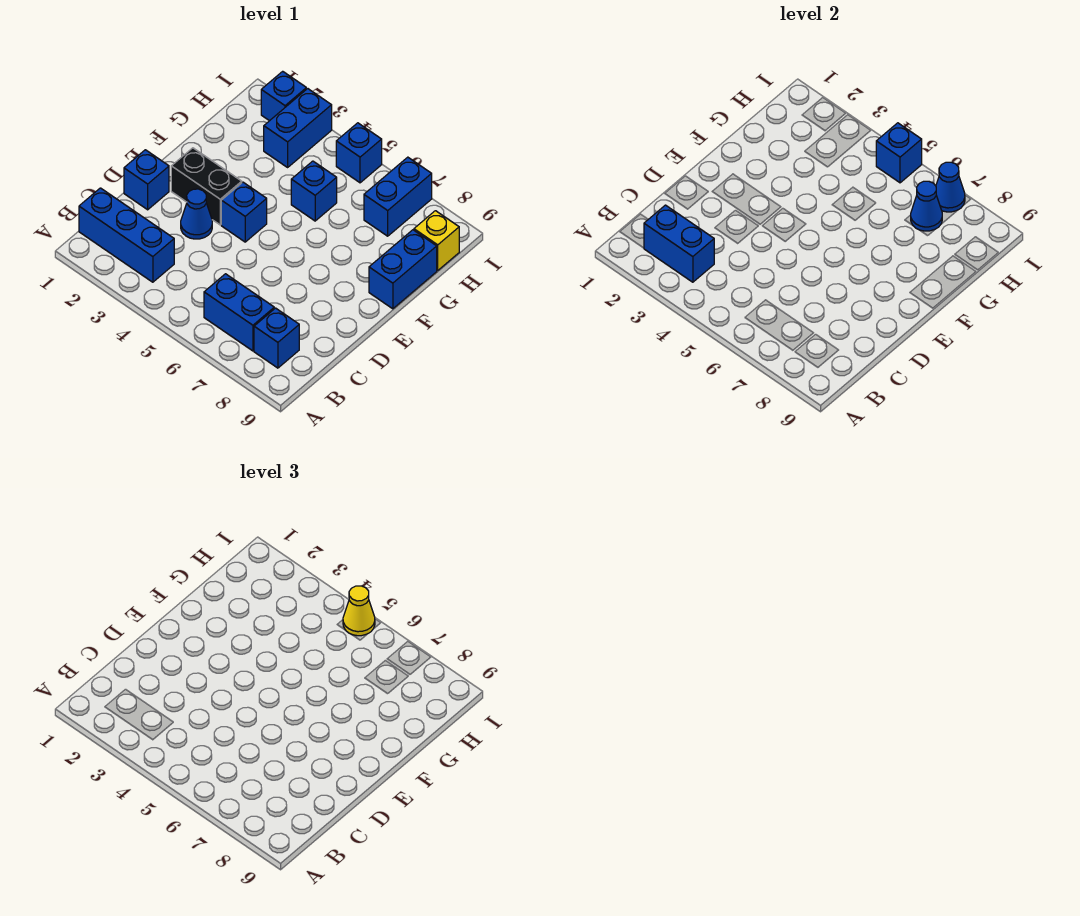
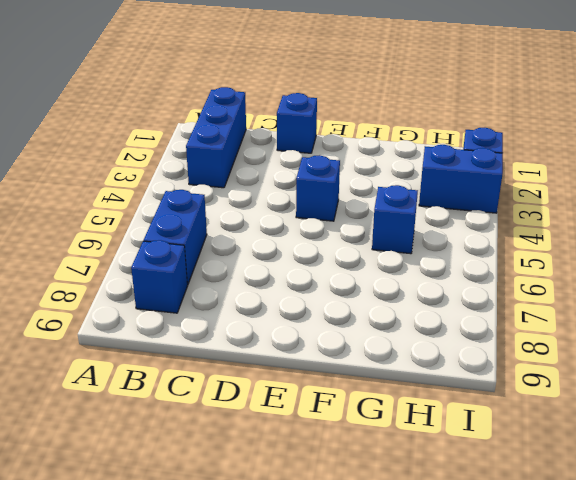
none -> blue cone D3 level 1
none -> black brick E2:E3 level 1
none -> blue brick F9:G9 level 1

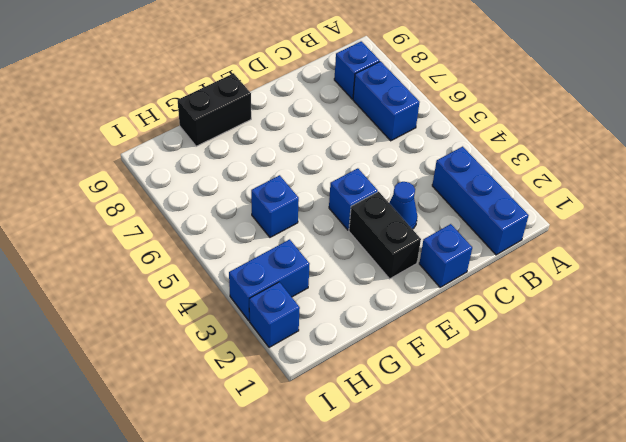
black brick F9:G9 level 1 -> blue brick F9:G9 level 1
none -> blue brick H7:I7 level 1
none -> yellow brick H9 level 1
none -> blue brick I5 level 1

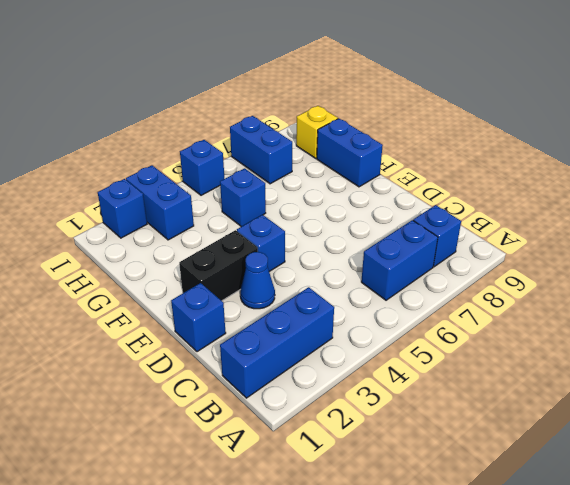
none -> blue brick B2:B3 level 2
none -> blue cone H7 level 2
none -> blue brick I5 level 2

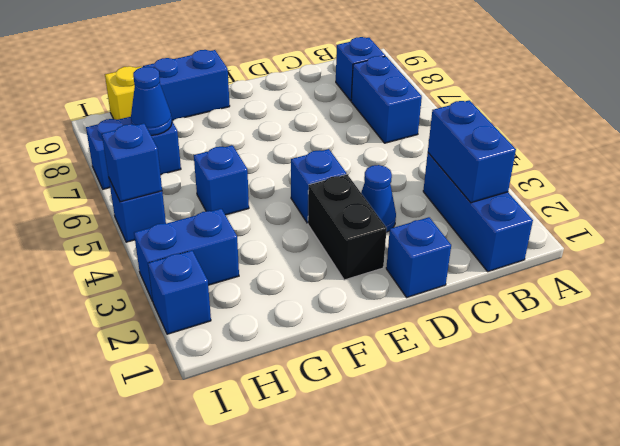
none -> blue cone I7 level 2
none -> yellow cone I5 level 3

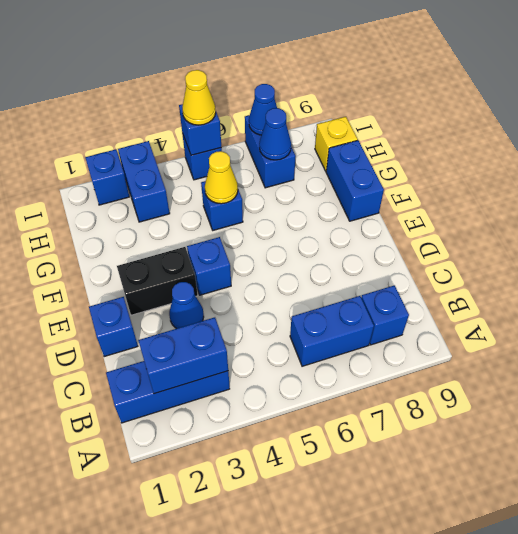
yellow cone G5 level 2 -> none

